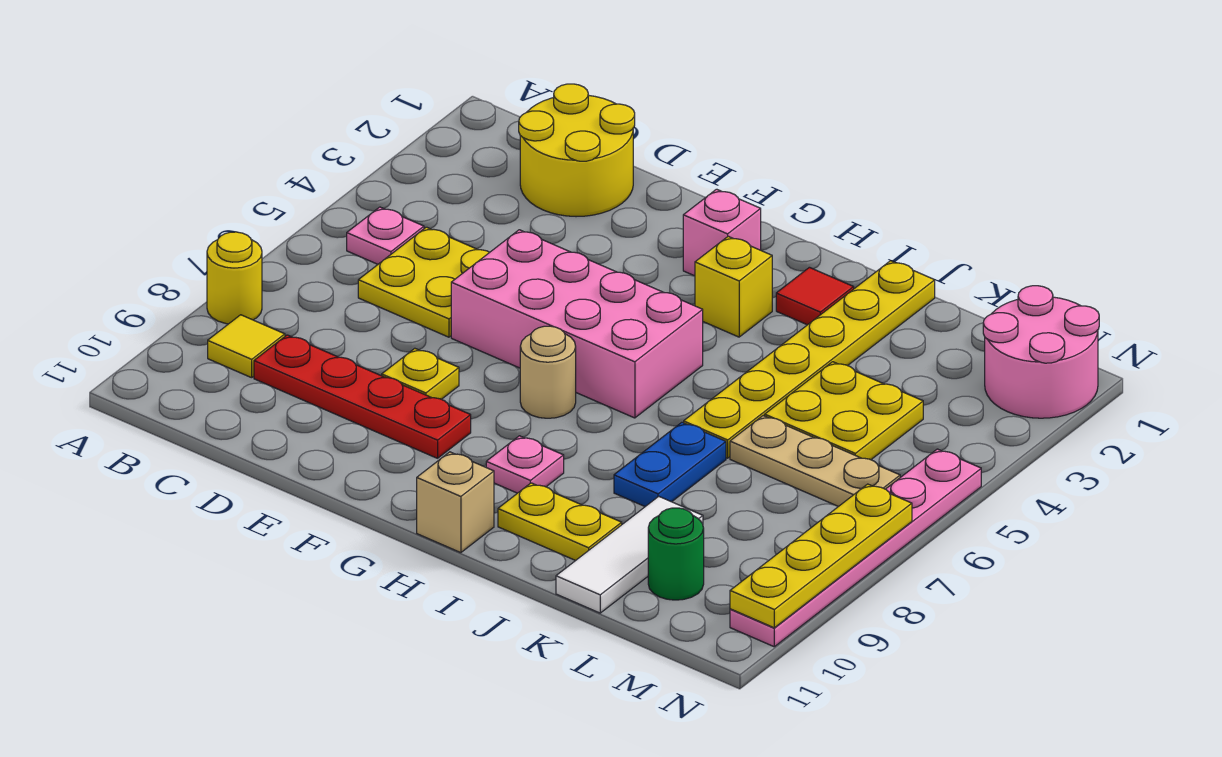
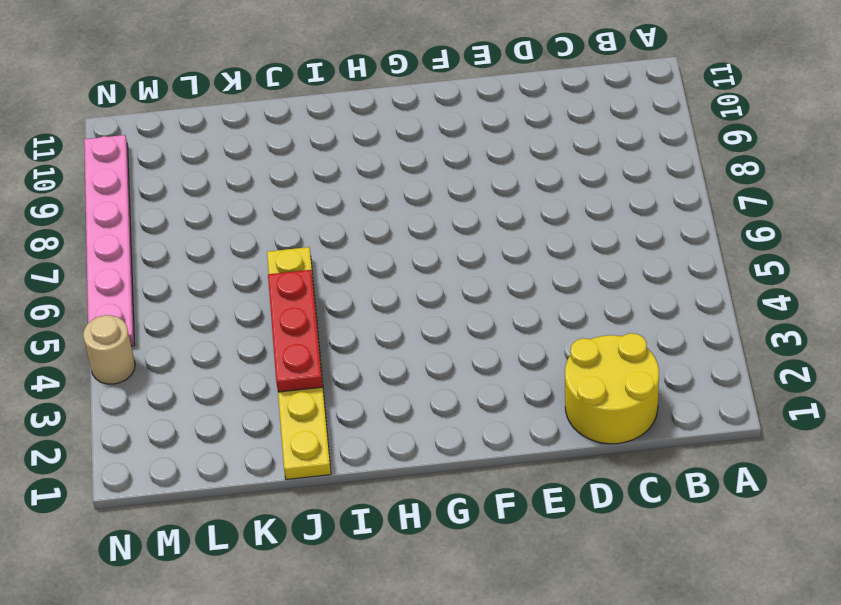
red plate J3:J5 level 2 -> none
tan round brick N4 level 1 -> tan round brick G7 level 1
none -> yellow round brick A8 level 1
none -> pink plate B5 level 1
none -> yellow tile B9 level 1

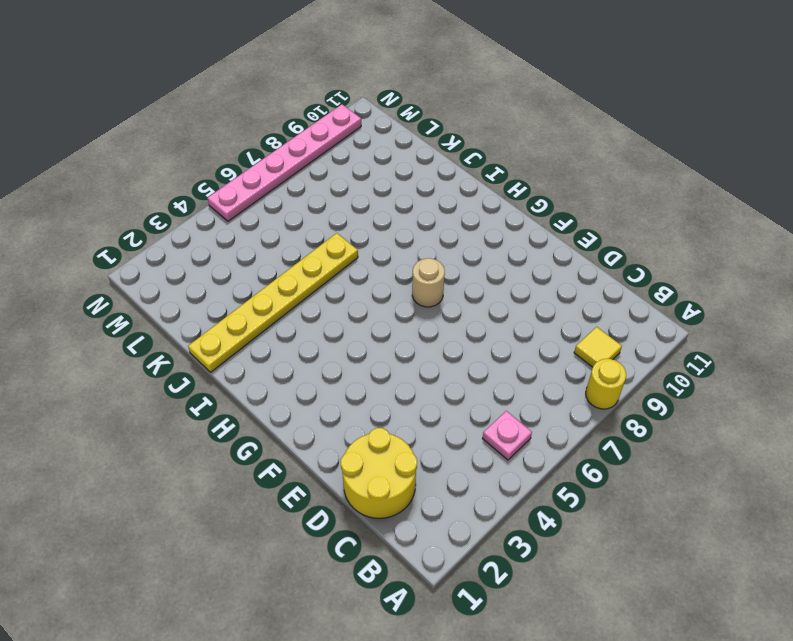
none -> yellow plate C5:D6 level 1
none -> red plate C9:F9 level 1
none -> pink brick E5:H6 level 1

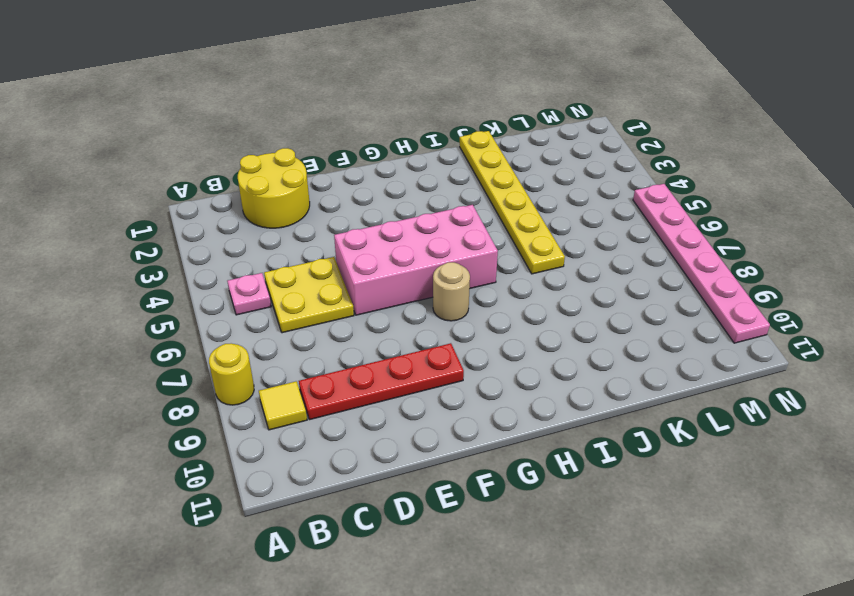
none -> yellow plate E8 level 1
none -> pink brick G2 level 1
none -> yellow brick H3 level 1

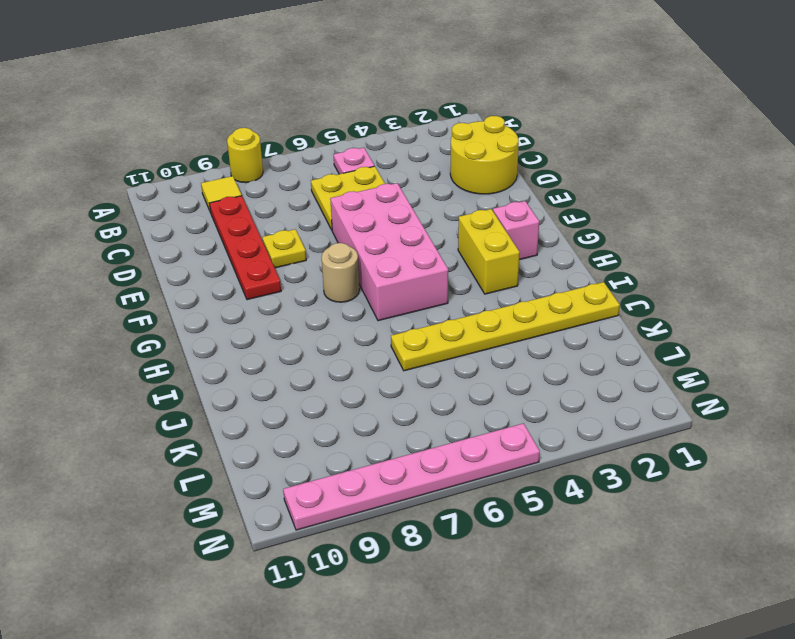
yellow brick G3:H3 level 1 -> yellow brick H3 level 1
none -> pink plate H9 level 1
none -> tan brick H11 level 1
none -> red tile I2 level 1

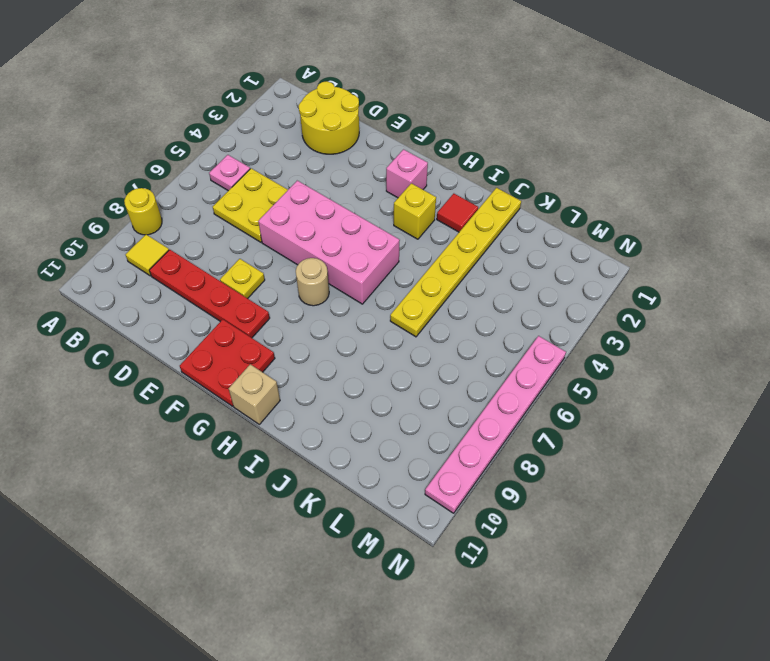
red plate F10:G11 level 1 -> none
none -> pink plate H9 level 1
none -> yellow plate I10:J10 level 1
none -> blue plate J7:J8 level 1

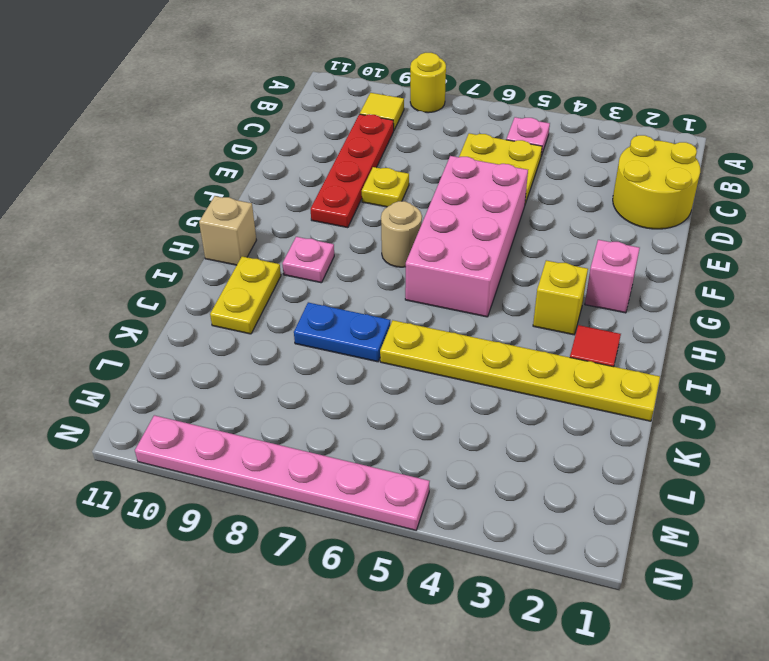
none -> yellow plate K4:L5 level 1
none -> tan plate K6:M6 level 1
none -> white tile K9:K11 level 1

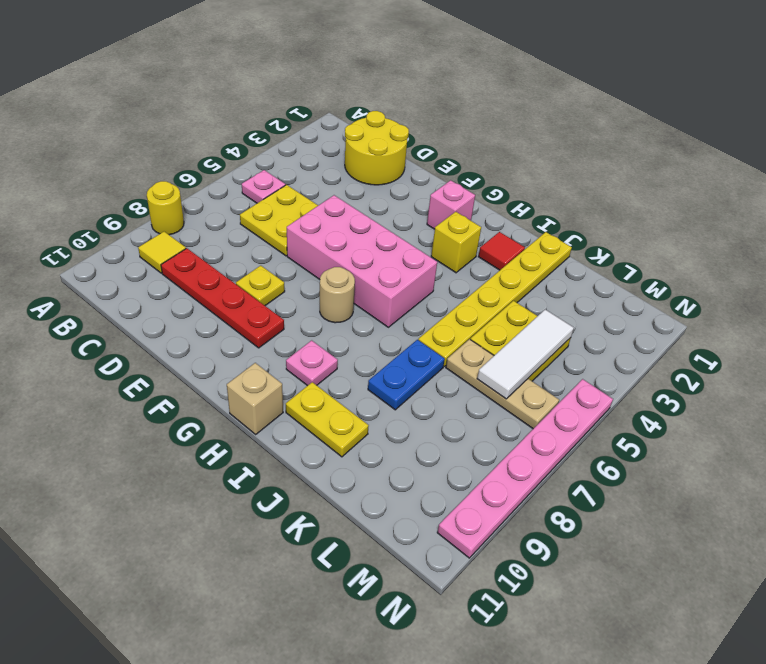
white tile L4:L6 level 2 -> white tile K9:K11 level 1
none -> green round brick L10 level 1
none -> pink round brick M1:N2 level 1
none -> yellow plate N7:N10 level 2

